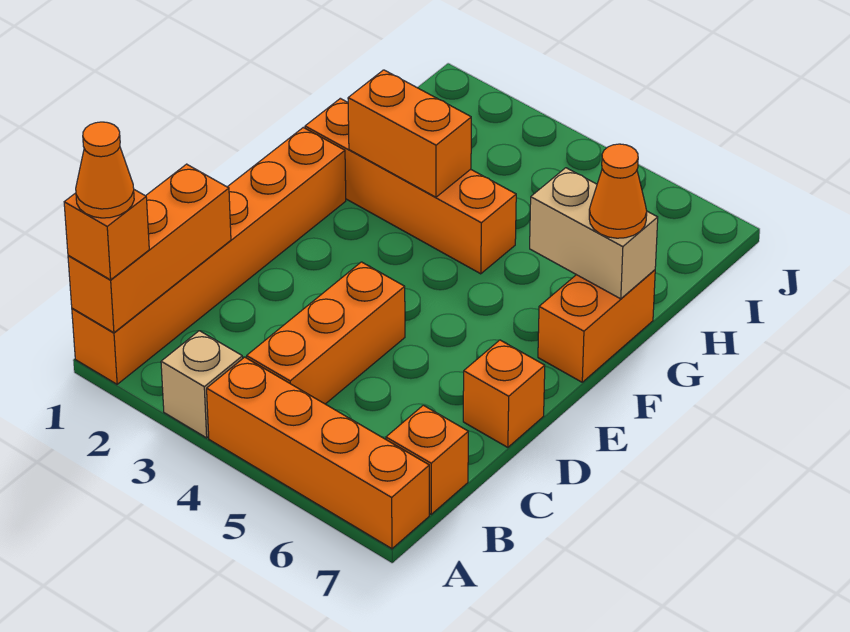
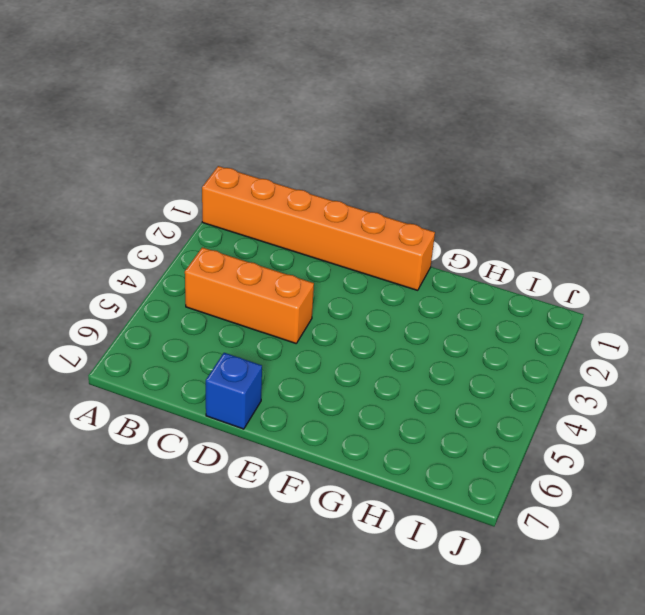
blue brick D7 level 1 -> orange brick D7 level 1
none -> tan brick A3 level 1
none -> orange brick A4:A7 level 1
none -> orange brick B7 level 1

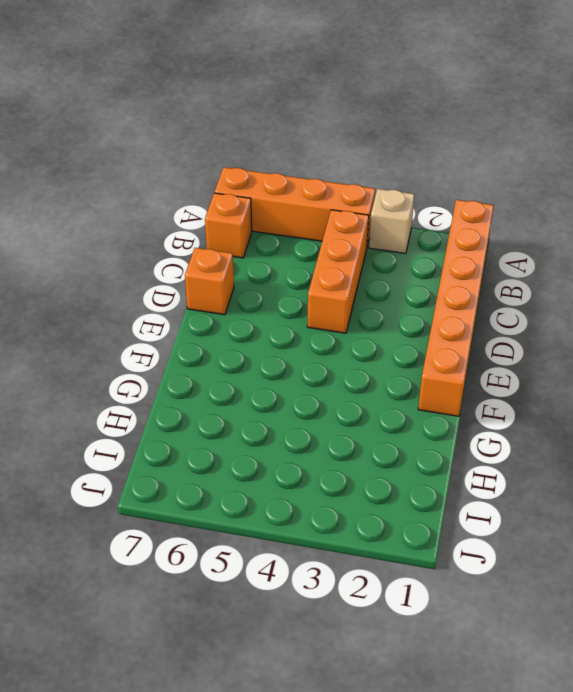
none -> orange brick F7:G7 level 1
none -> orange brick G1:G4 level 1
none -> orange brick A1:C1 level 2

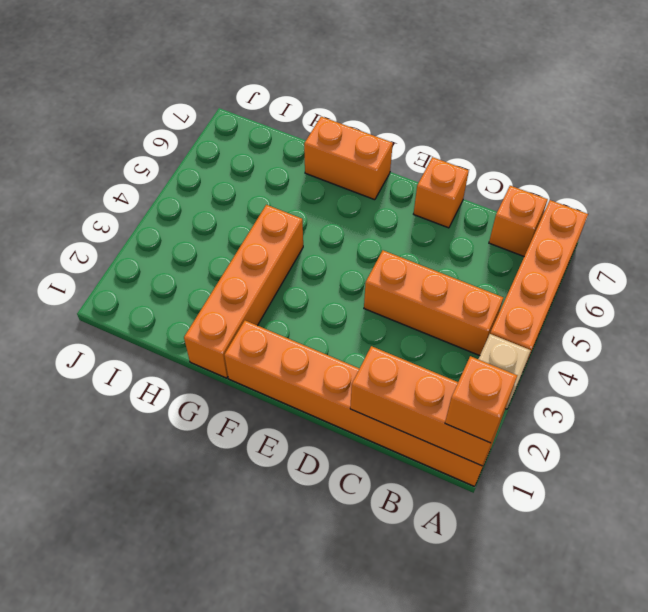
none -> orange brick G2:G3 level 2
none -> tan brick G6:G7 level 2
none -> orange cone G7 level 3

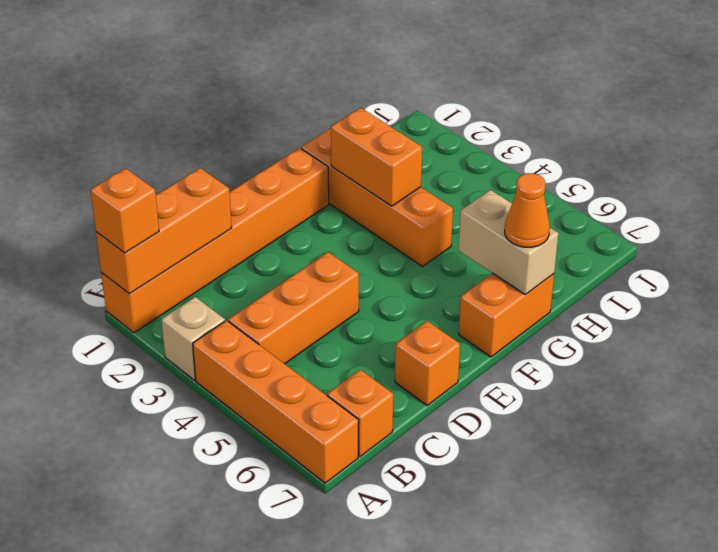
none -> orange cone A1 level 4

